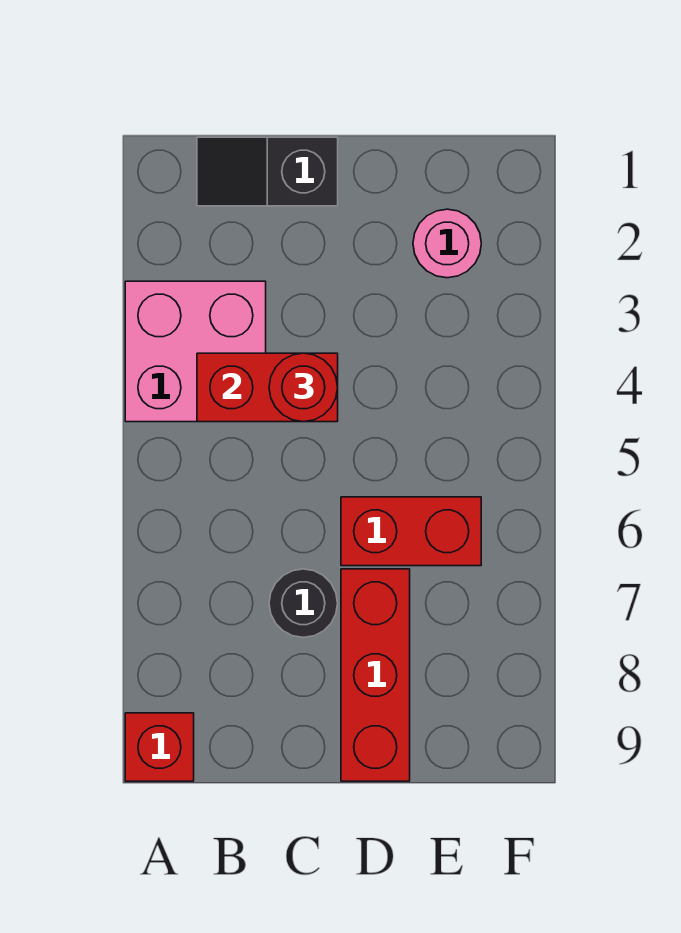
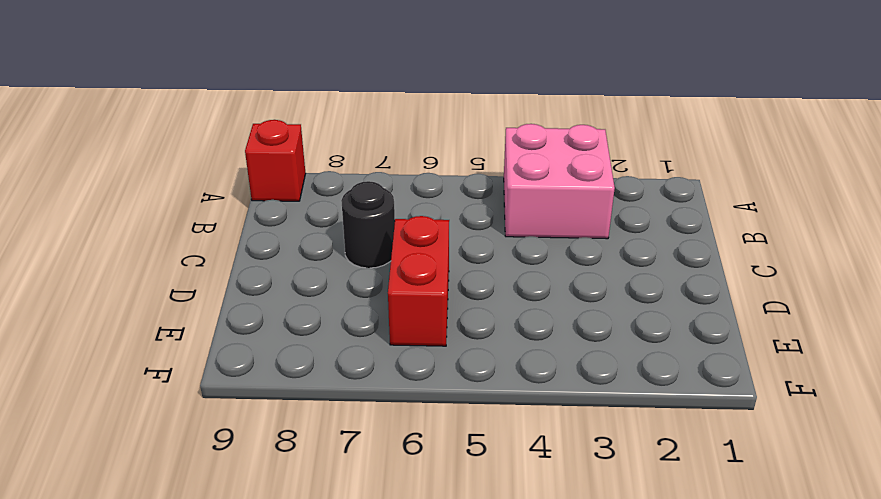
none -> black slope B1:C1 level 1 top C
none -> red brick D7:D9 level 1

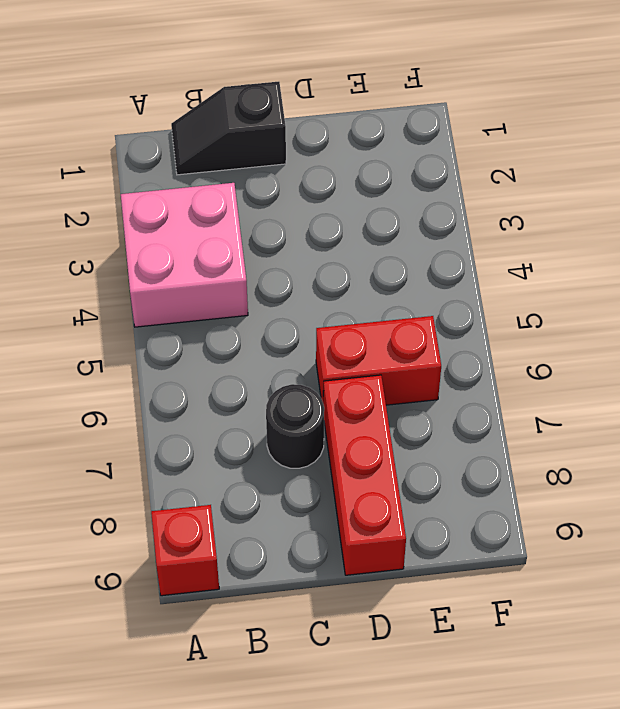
none -> pink round brick E2 level 1
none -> red brick B4:C4 level 2

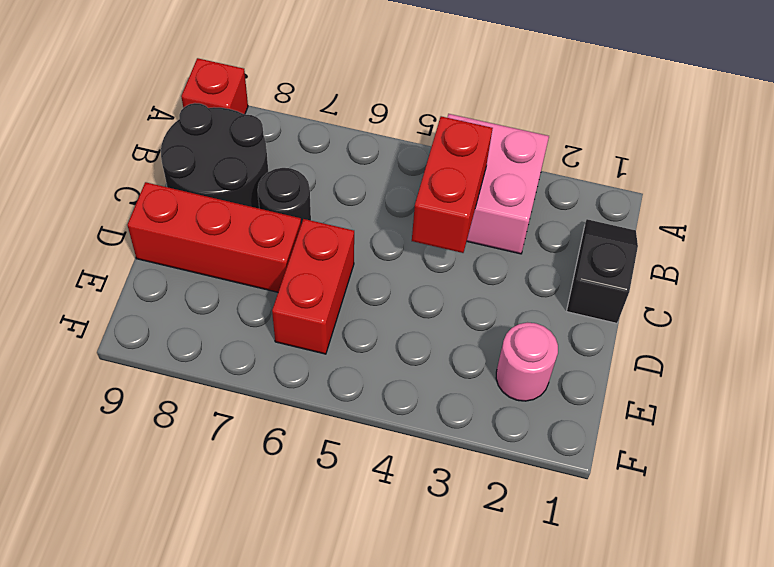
black round brick B8:C9 level 1 -> none
none -> red round brick C4 level 3

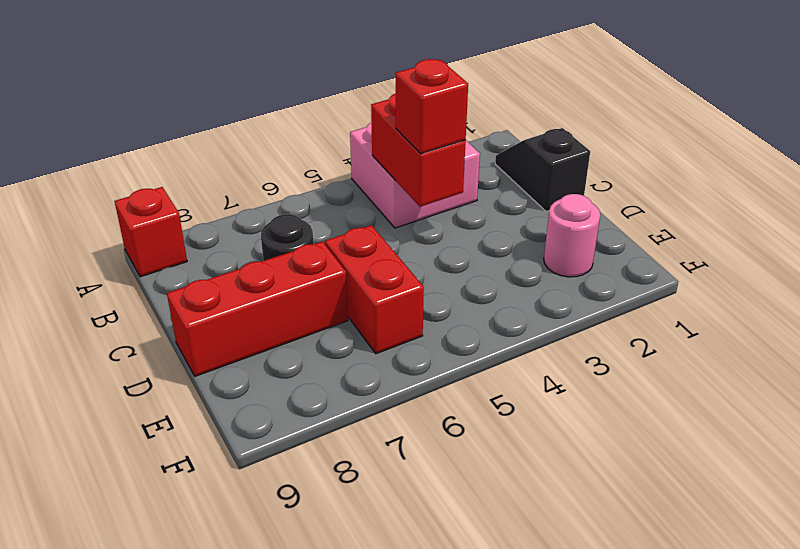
red brick C4 level 3 -> red round brick C4 level 3

